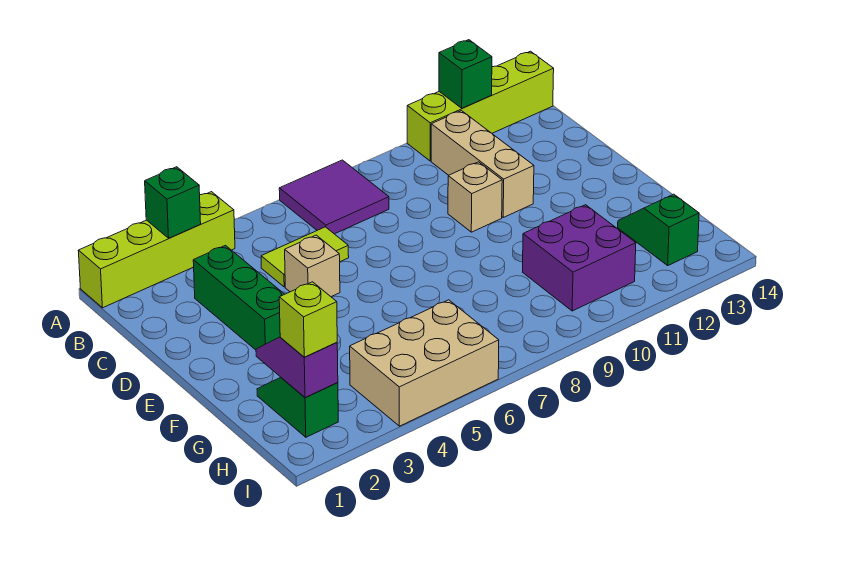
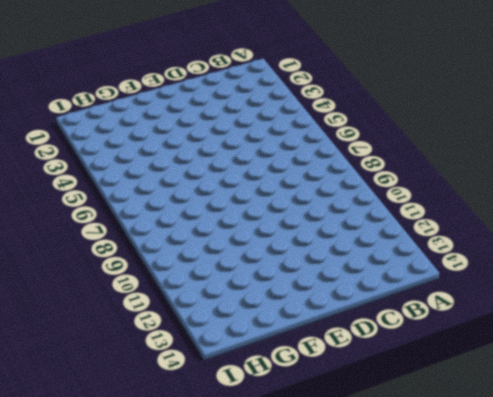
none -> lime brick A1:A4 level 1
none -> purple tile A7:B8 level 1
none -> lime brick A11:A14 level 1

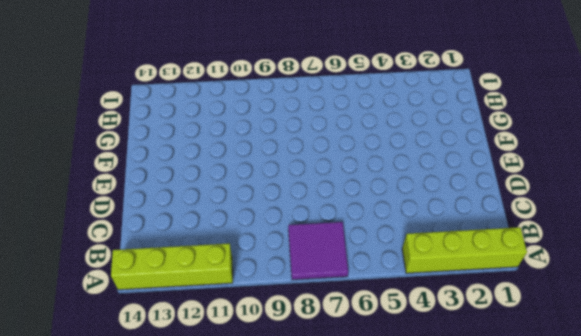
none -> tan brick B11:D11 level 1
none -> green brick C3:E3 level 1
none -> lime tile C5:C6 level 1

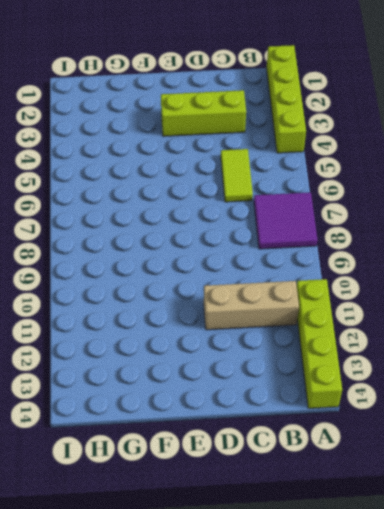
lime brick C3:E3 level 1 -> green brick C3:E3 level 1
none -> tan brick D5 level 1
none -> tan brick D10 level 1
none -> green slope G2:H2 level 1 top H

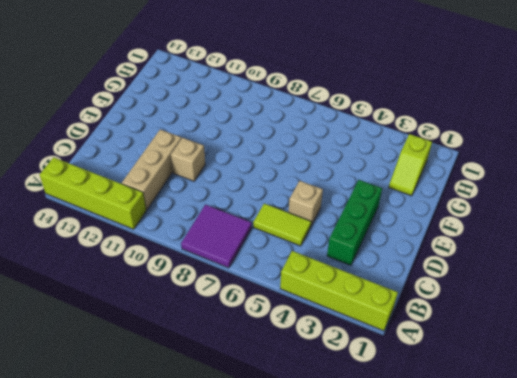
lime slope G2:H2 level 1 top H -> green slope G2:H2 level 1 top H
none -> purple brick G10:H11 level 1
none -> green slope G13:H13 level 1 top H
none -> tan brick H4:I6 level 1

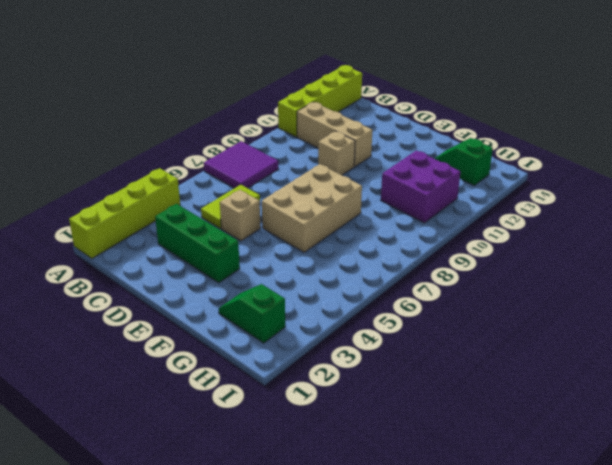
tan brick E6:F8 level 1 -> tan brick H4:I6 level 1
none -> green brick A3 level 2
none -> green brick A12 level 2
none -> purple slope G2:H2 level 2 top H

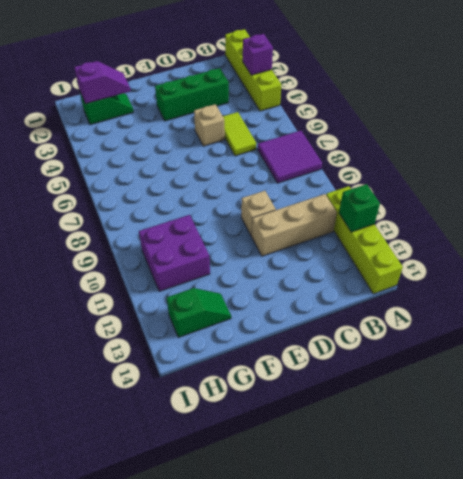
purple brick A3 level 2 -> green brick A3 level 2
none -> tan brick H4:I6 level 1
none -> lime brick H2 level 3

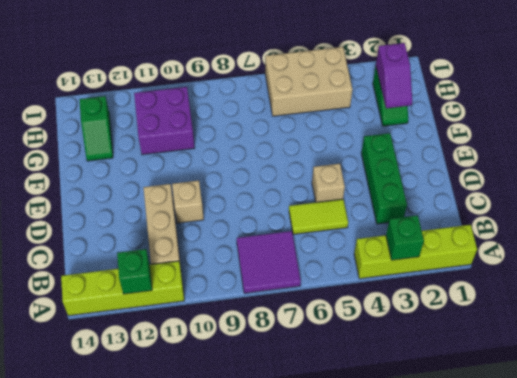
none -> lime brick H2 level 3

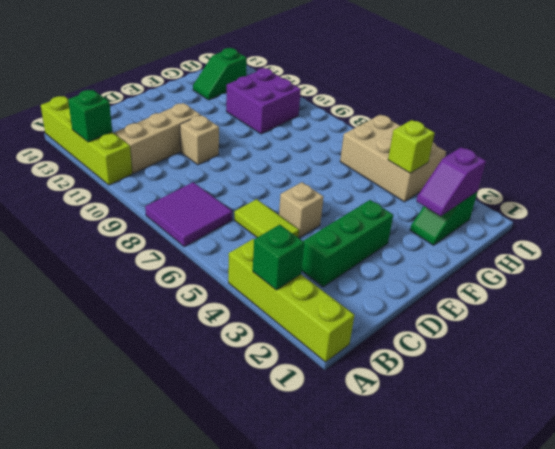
lime brick H4 level 2 -> lime brick H2 level 3

